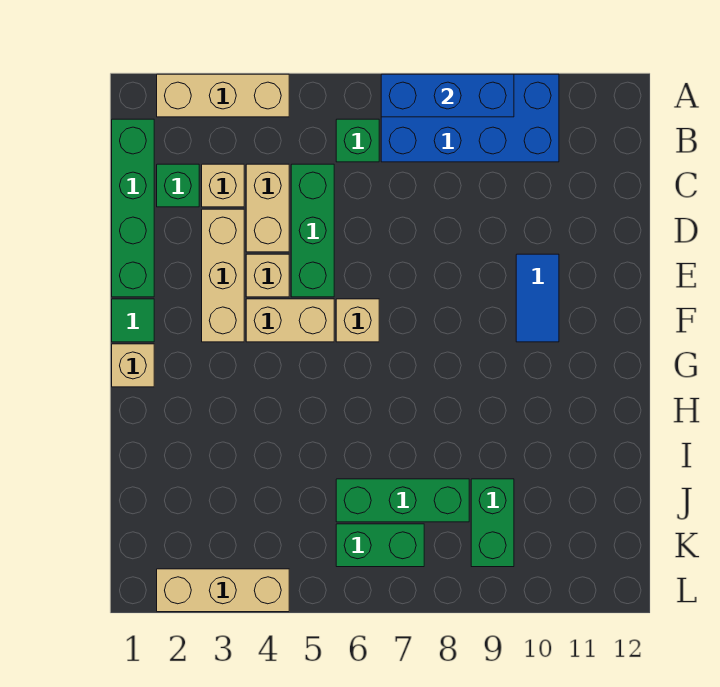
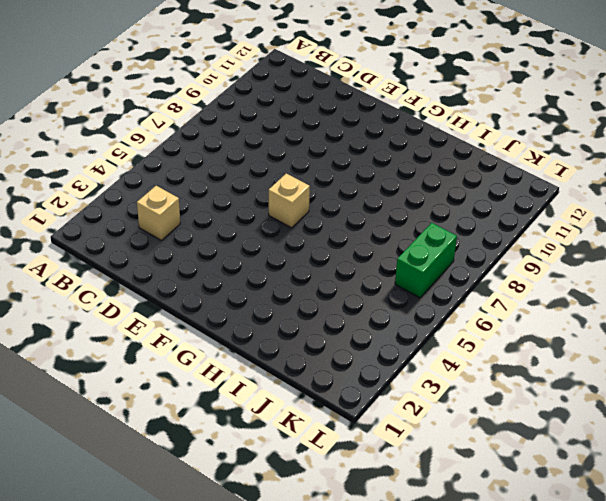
none -> tan brick A2:A4 level 1
none -> blue brick A7:B10 level 1
none -> green brick B1:E1 level 1

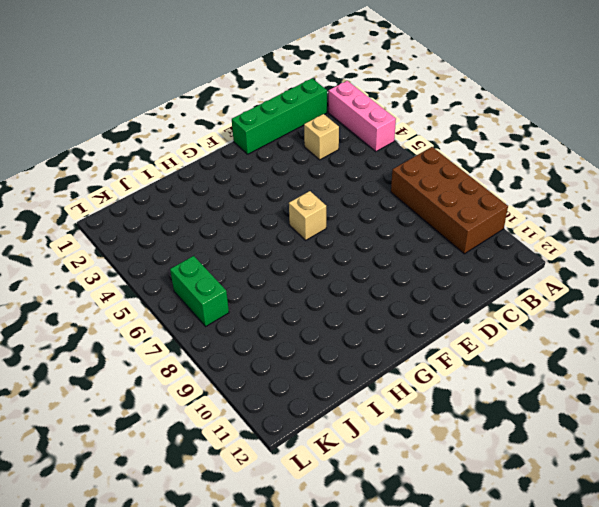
pink brick A2:A4 level 1 -> tan brick A2:A4 level 1
brown brick A7:B10 level 1 -> blue brick A7:B10 level 1
none -> green brick B6 level 1
none -> green brick C2 level 1
none -> tan brick C4:D4 level 1

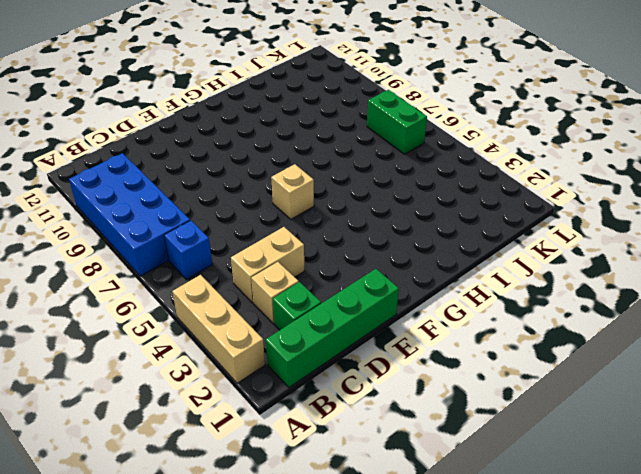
blue brick B6 level 1 -> green brick B6 level 1
none -> green brick C5:E5 level 1
none -> tan brick D3:F3 level 1
none -> tan brick E4 level 1

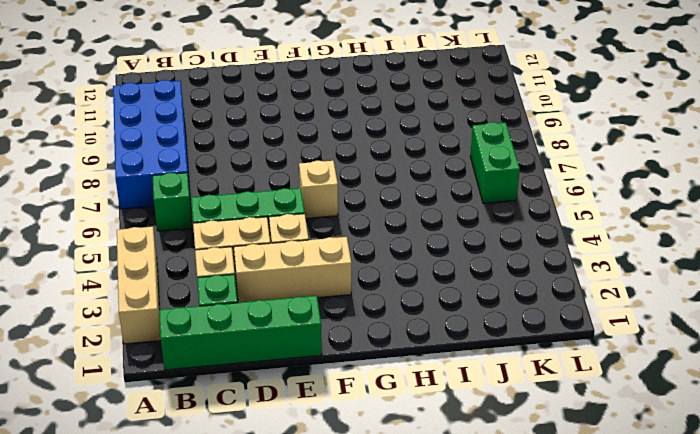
none -> blue tile E10:F10 level 1
none -> green tile F1 level 1
none -> tan brick F4:F5 level 1

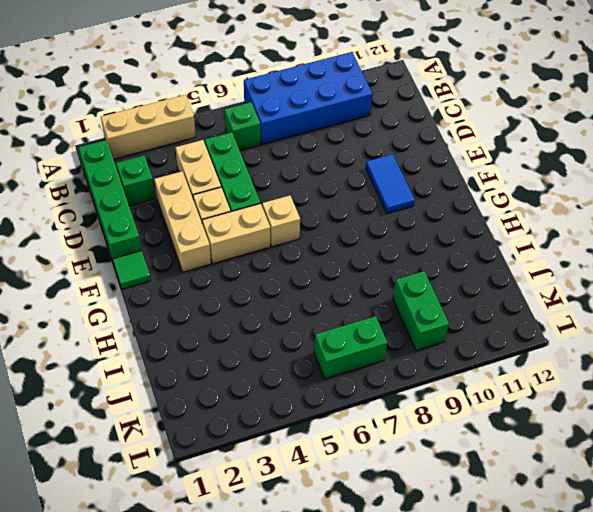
none -> tan brick C3 level 1
none -> tan brick G1 level 1
none -> green brick J6:J8 level 1

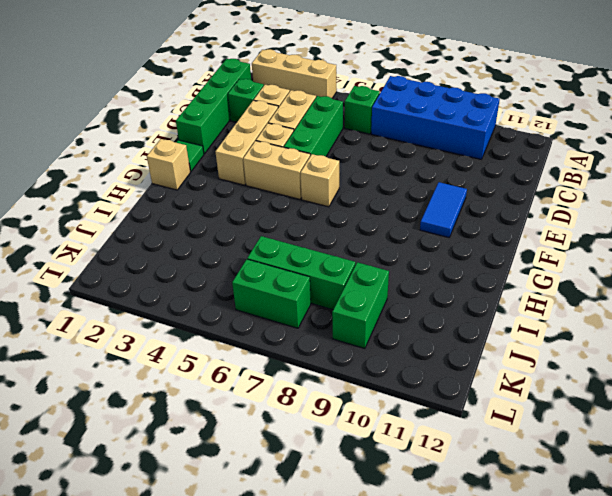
none -> tan brick L2:L4 level 1
none -> blue brick A7:A9 level 2

